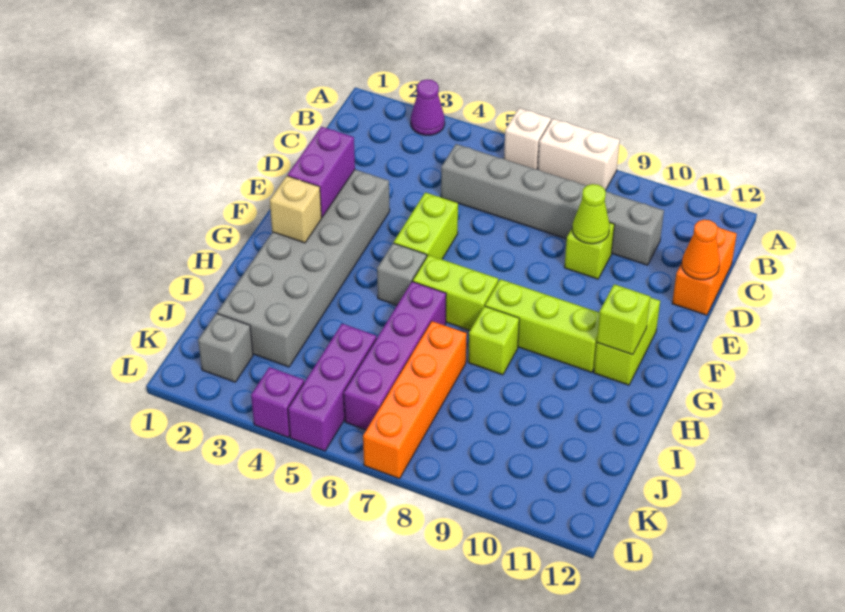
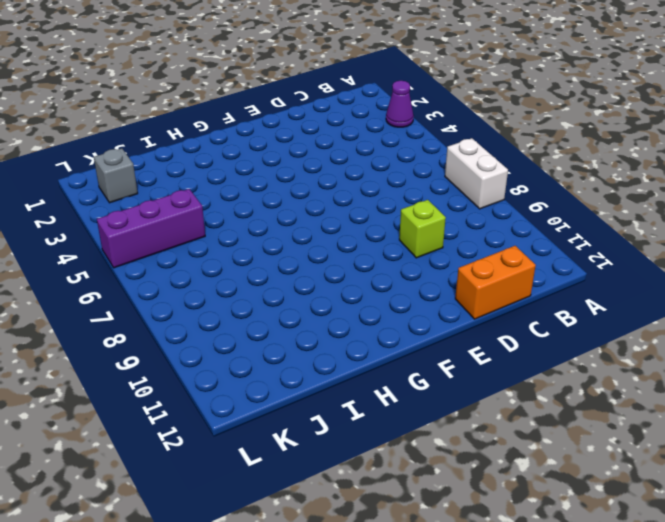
none -> white brick A6 level 1
none -> grey brick C5:C10 level 1
none -> grey brick E2:J3 level 1

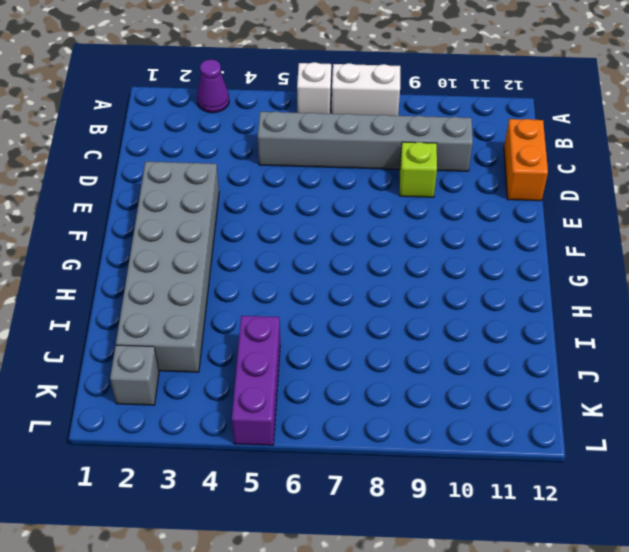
none -> lime brick E5:F5 level 1
none -> lime brick F11:G11 level 1
none -> grey brick G5 level 1

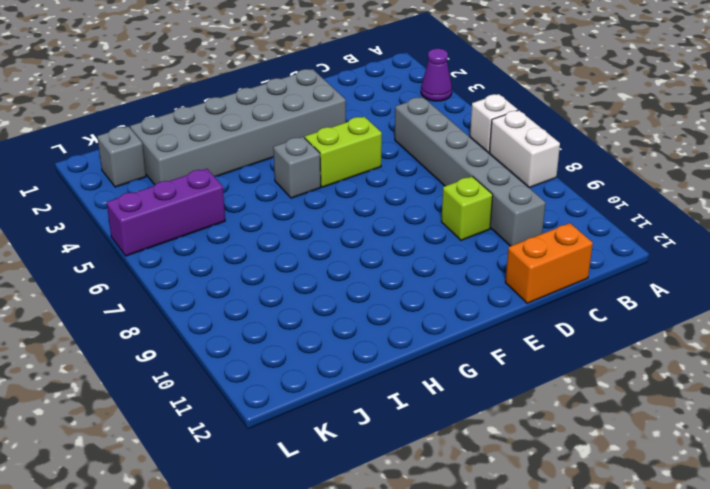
none -> lime brick F11:G11 level 1
none -> lime brick G6:G7 level 1
none -> lime brick G8:G10 level 1

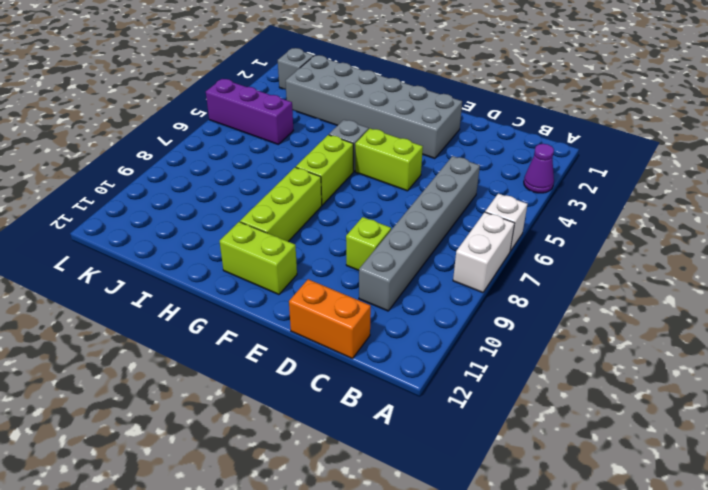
none -> purple brick H6:K6 level 1
none -> lime brick H8 level 1
none -> orange brick I7:L7 level 1

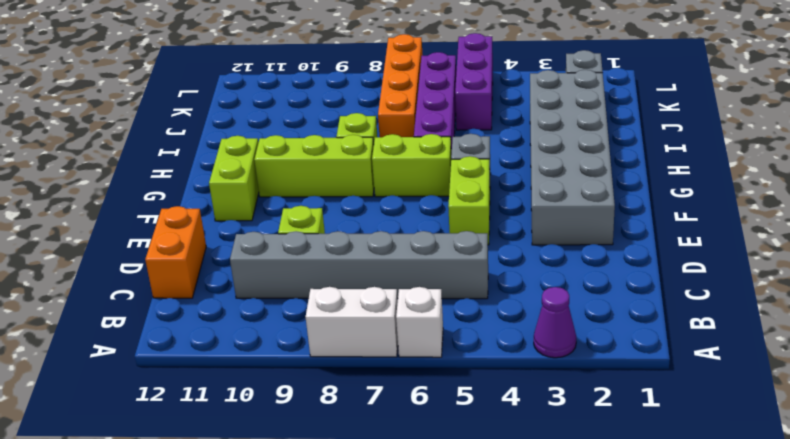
none -> purple brick L4 level 1
none -> lime cone D9 level 2
none -> orange cone D12 level 2

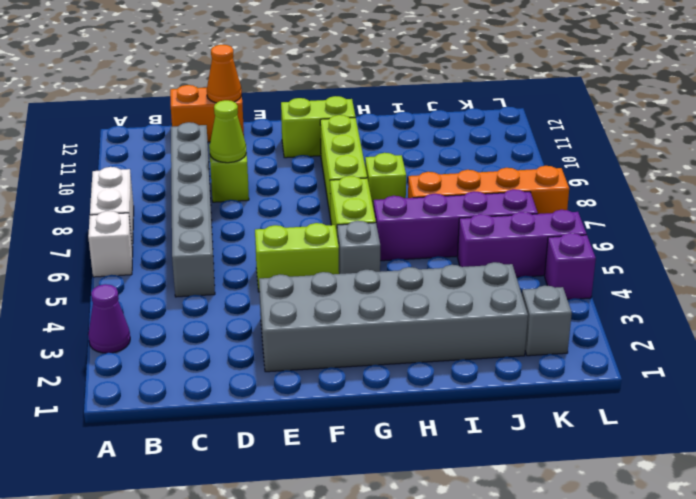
none -> purple brick E2:F2 level 2
none -> tan brick G2 level 2
none -> lime brick G11 level 2

